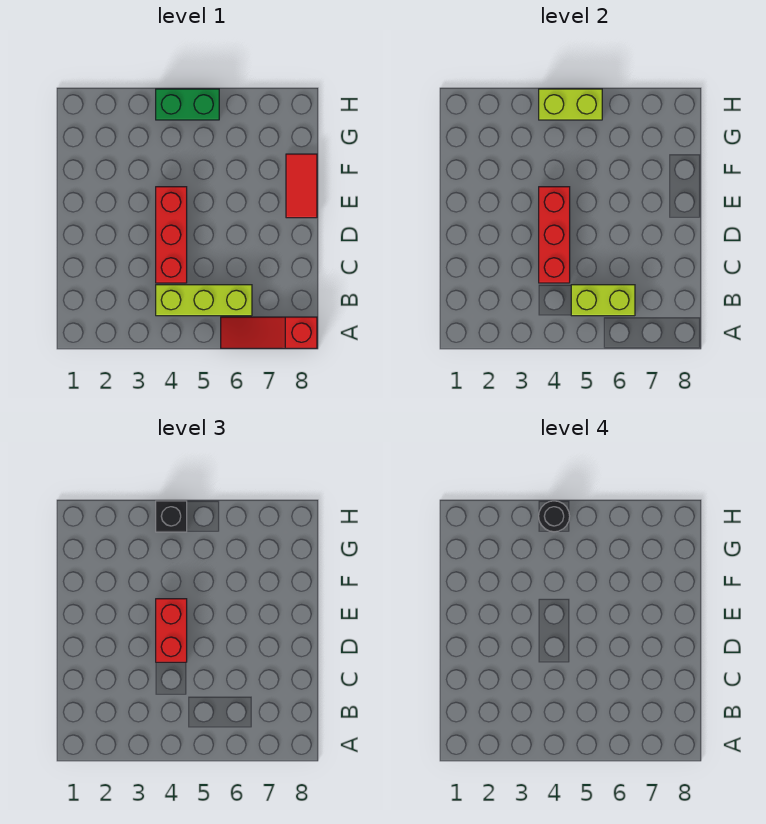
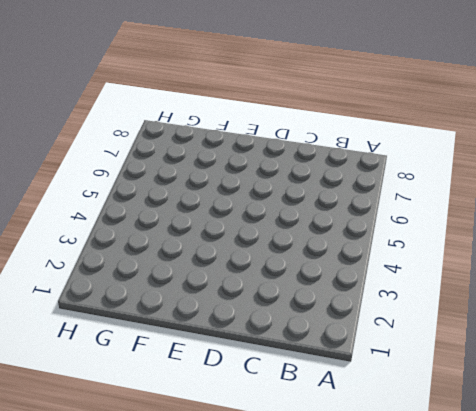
none -> red slope A6:A8 level 1 top 8
none -> lime brick B4:B6 level 1

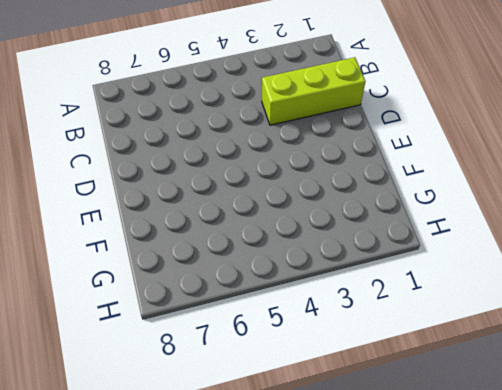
lime brick C1:C3 level 1 -> lime brick B4:B6 level 1
none -> red slope A6:A8 level 1 top 8
none -> red brick C4:E4 level 1

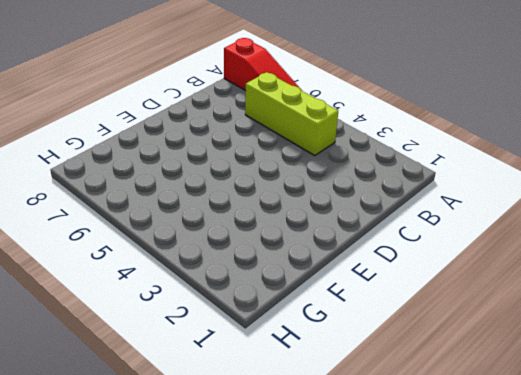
none -> red brick C4:E4 level 1
none -> red tile E8:F8 level 1

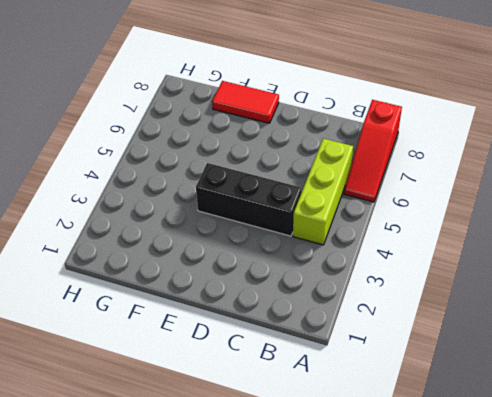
black brick C4:E4 level 1 -> red brick C4:E4 level 1
none -> green brick H4:H5 level 1
none -> lime brick B5:B6 level 2

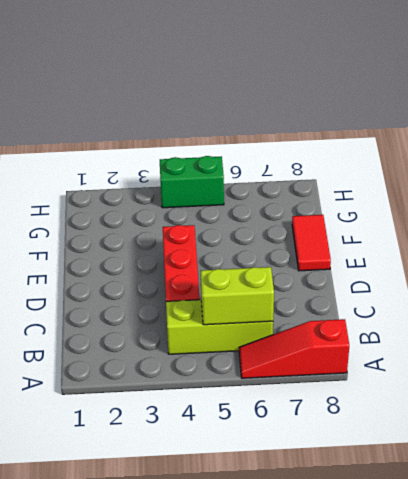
none -> red brick C4:E4 level 2
none -> lime brick H4:H5 level 2

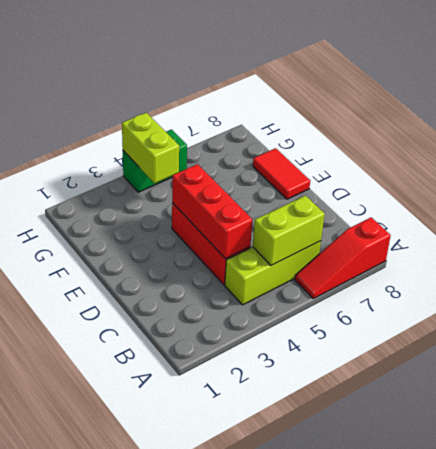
lime brick G4:H4 level 2 -> lime brick H4:H5 level 2
none -> red brick D4:E4 level 3
none -> black brick H4 level 3

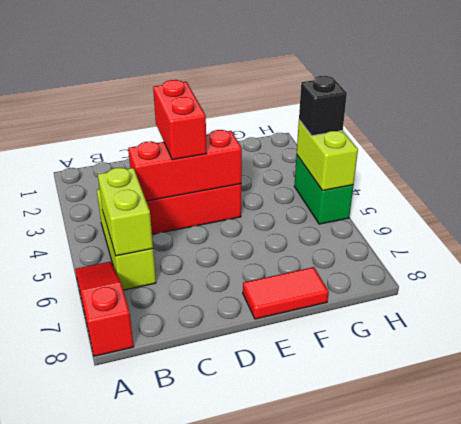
red brick D3:D4 level 3 -> red brick D4:E4 level 3
none -> black round brick H4 level 4

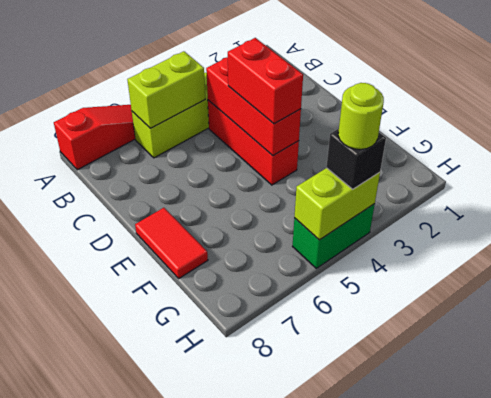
lime round brick H4 level 4 -> black round brick H4 level 4

